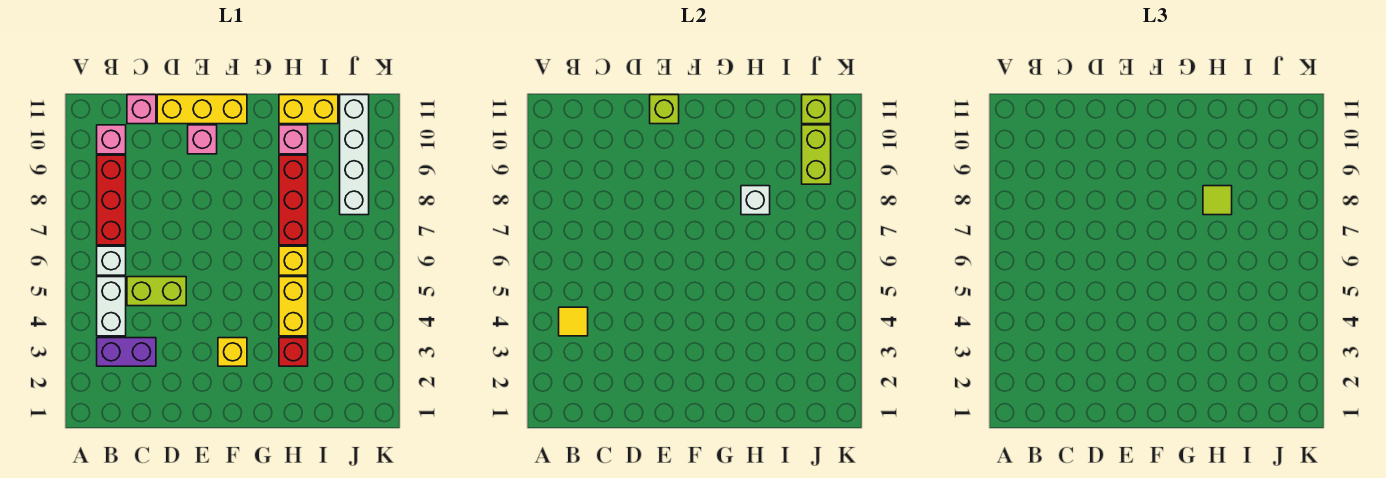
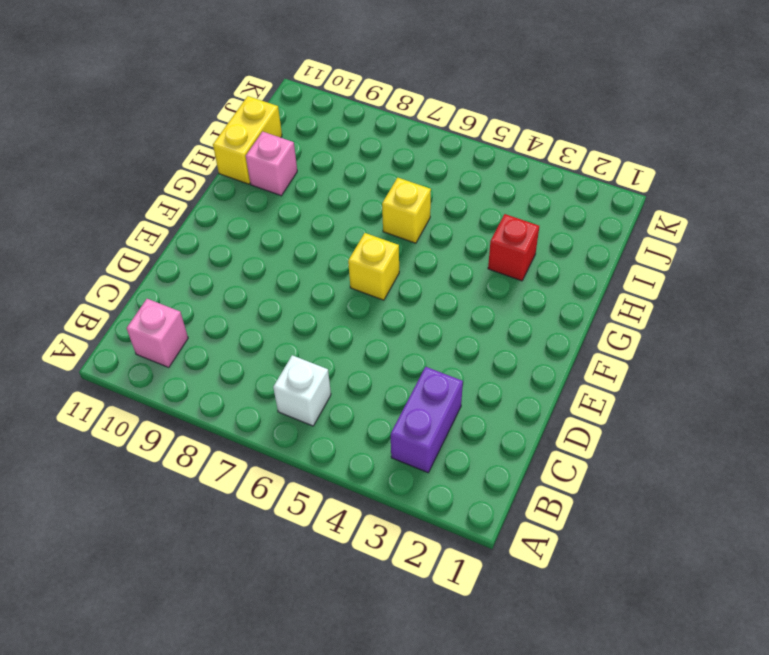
yellow brick F6 level 1 -> yellow brick F3 level 1
none -> white brick B4:B5 level 1
none -> red brick B7:B9 level 1
none -> lime brick C5:D5 level 1

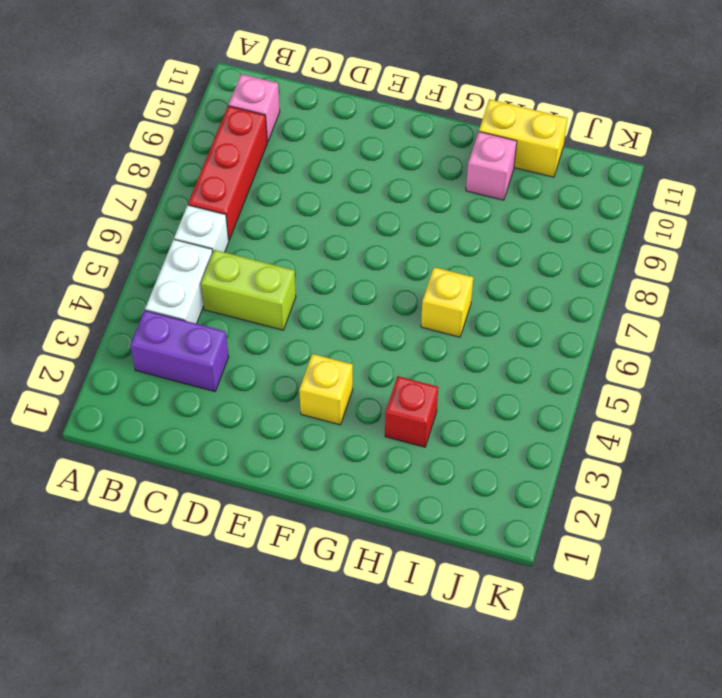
none -> pink brick C11 level 1
none -> yellow brick D11:F11 level 1
none -> pink brick E10 level 1

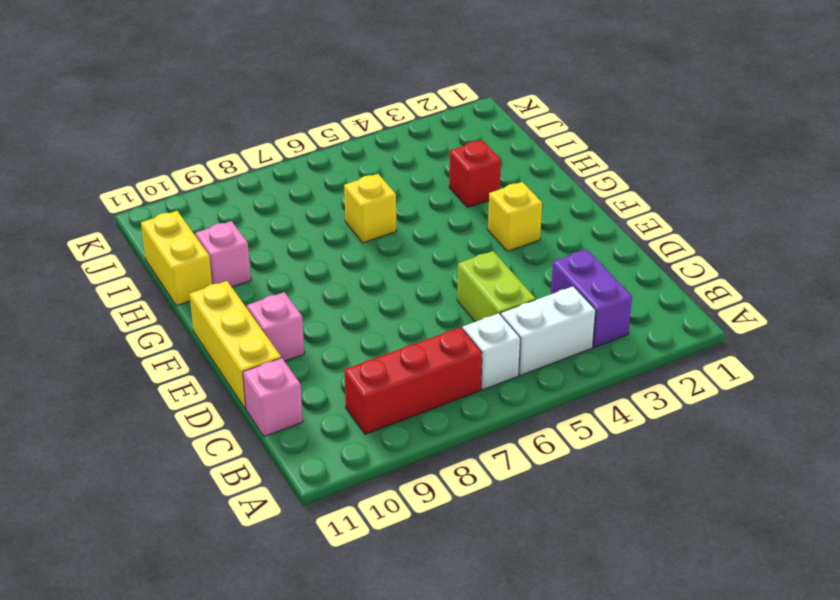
none -> pink brick B10 level 1
none -> yellow brick H4:H5 level 1
none -> red brick H7:H9 level 1

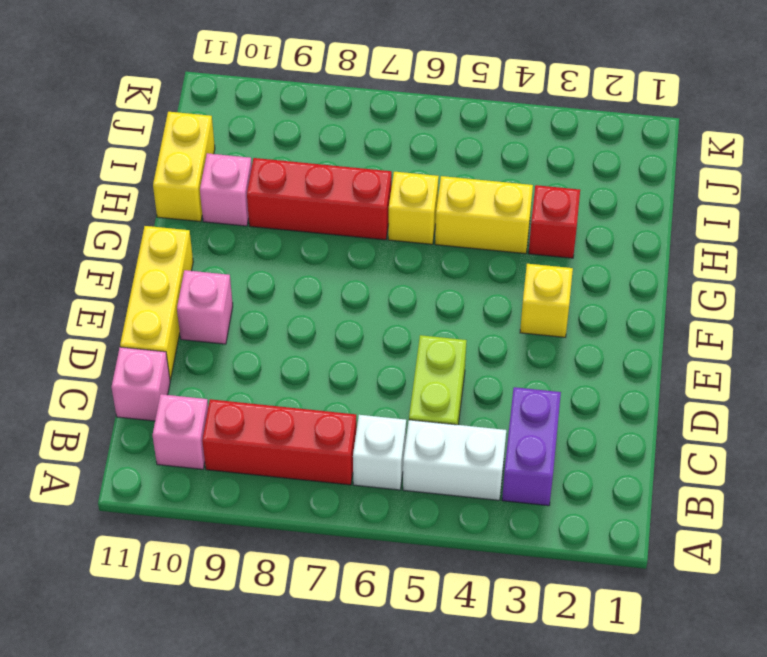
none -> white brick J8:J11 level 1
none -> yellow tile B4 level 2
none -> lime brick E11 level 2

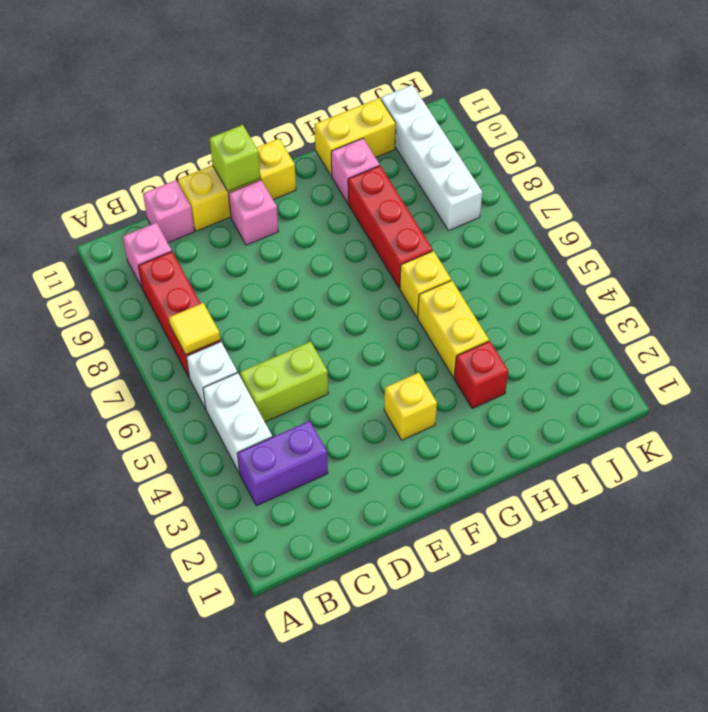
yellow tile B7 level 2 -> yellow tile B4 level 2
none -> white brick H8 level 2
none -> lime brick J9:J10 level 2
none -> lime brick J11 level 2

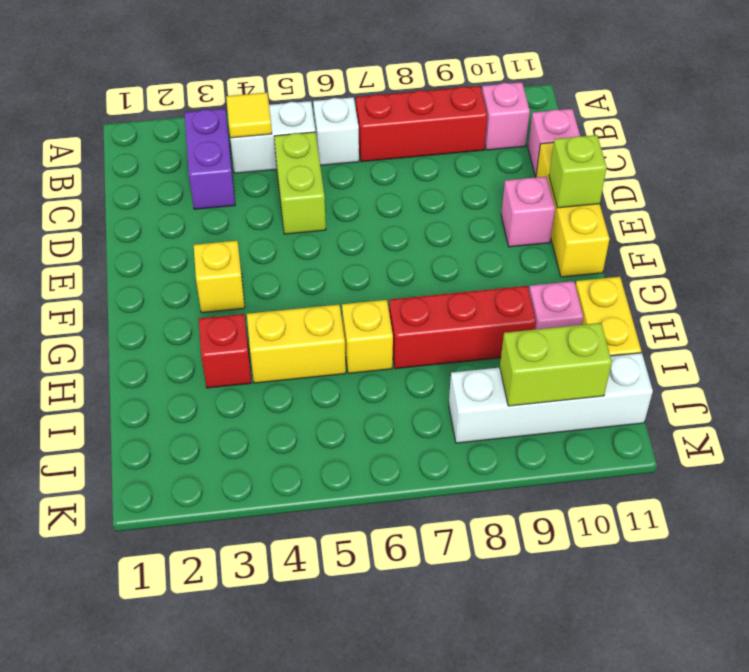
none -> white brick H8 level 2
none -> lime brick J11 level 2
none -> lime tile H8 level 3

